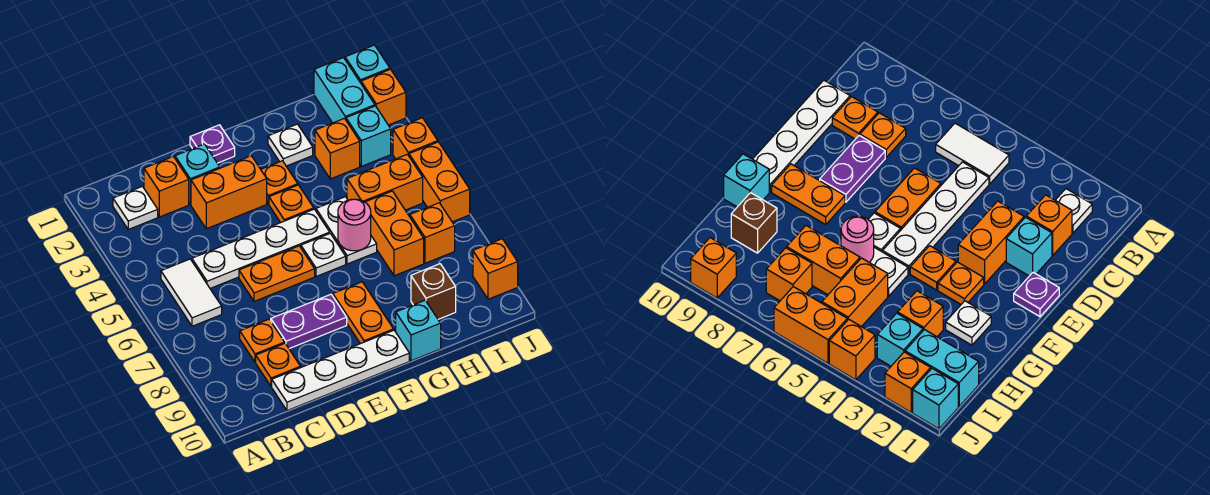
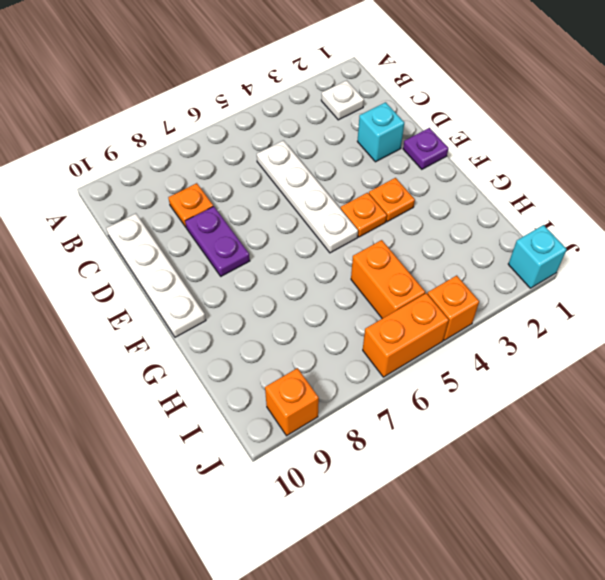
none -> white tile B5:B6 level 1
none -> orange brick C2 level 1
none -> orange plate C9 level 1
none -> orange brick D3:E3 level 1

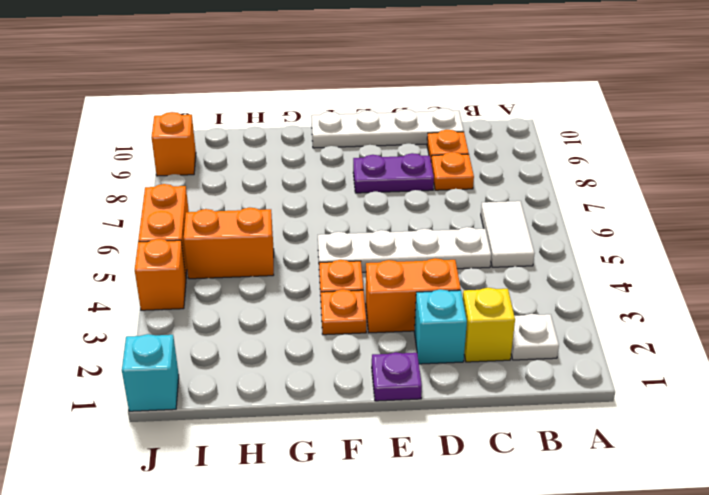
yellow brick C2 level 1 -> orange brick C2 level 1
none -> orange plate D6:E6 level 1
none -> white plate F6 level 1
none -> orange plate F8:F9 level 1
none -> white plate G2 level 1

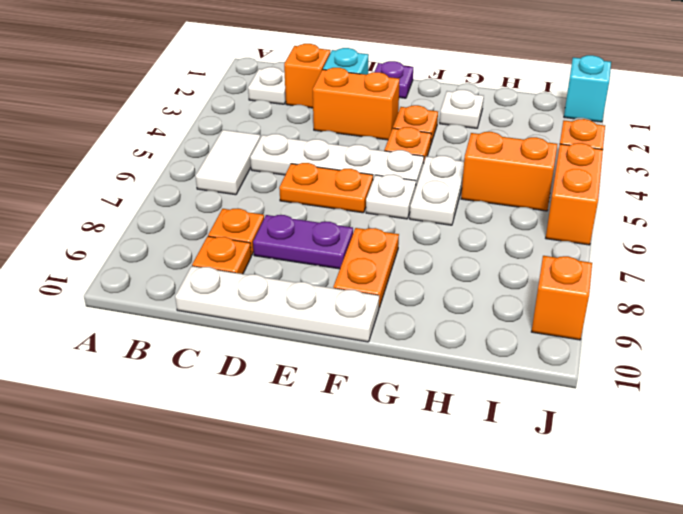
none -> cyan brick G10 level 1
none -> orange brick H3 level 1
none -> orange brick H6:H7 level 1
none -> brown brick H9 level 1

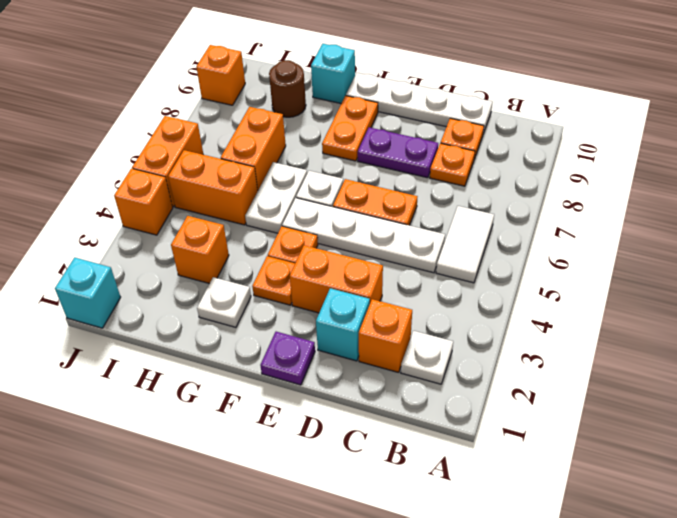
brown round brick H9 level 1 -> brown brick H9 level 1
none -> cyan brick I1:I2 level 1
none -> cyan brick I3 level 1
none -> orange brick I7 level 1
none -> orange brick J2 level 1

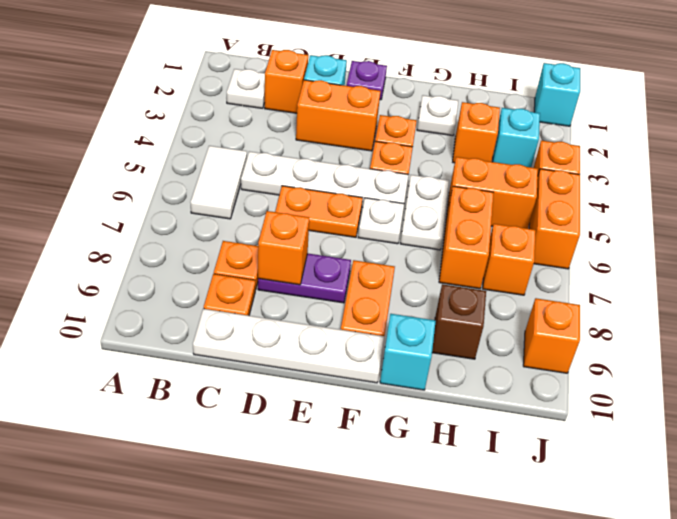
orange brick D8 level 2 -> orange brick J2 level 1
none -> cyan brick I1:I2 level 1
none -> pink round brick G6 level 2

